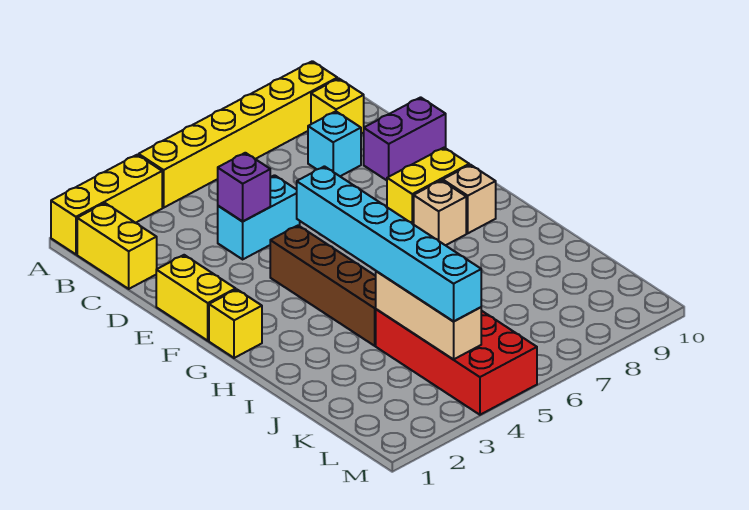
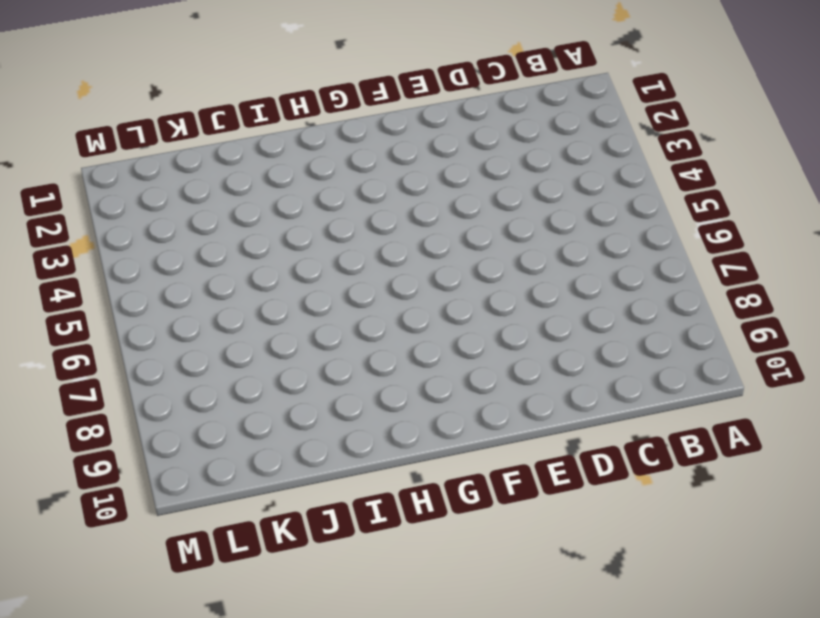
none -> yellow brick A1:A3 level 1
none -> yellow brick A4:A9 level 1
none -> yellow brick B1:C1 level 1

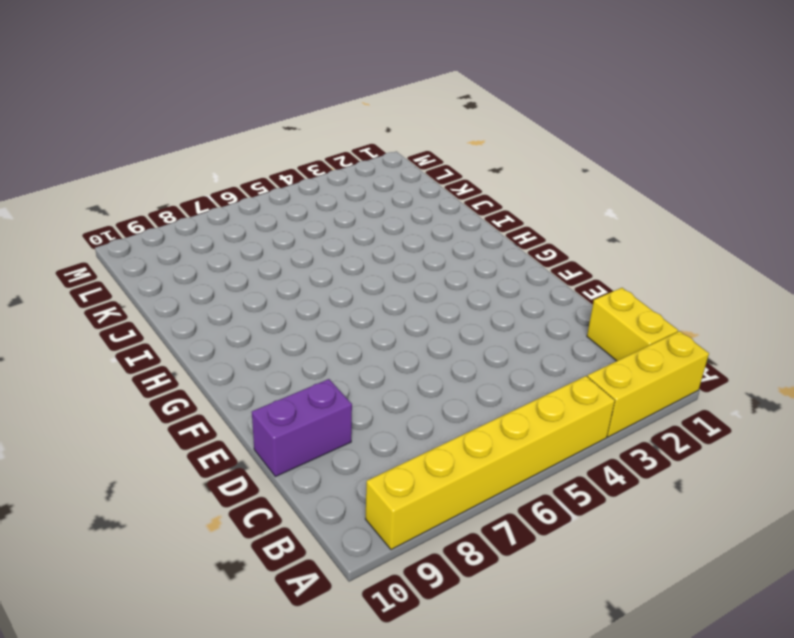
none -> yellow brick B9 level 1
none -> cyan brick C8 level 1
none -> cyan brick D4:D5 level 1

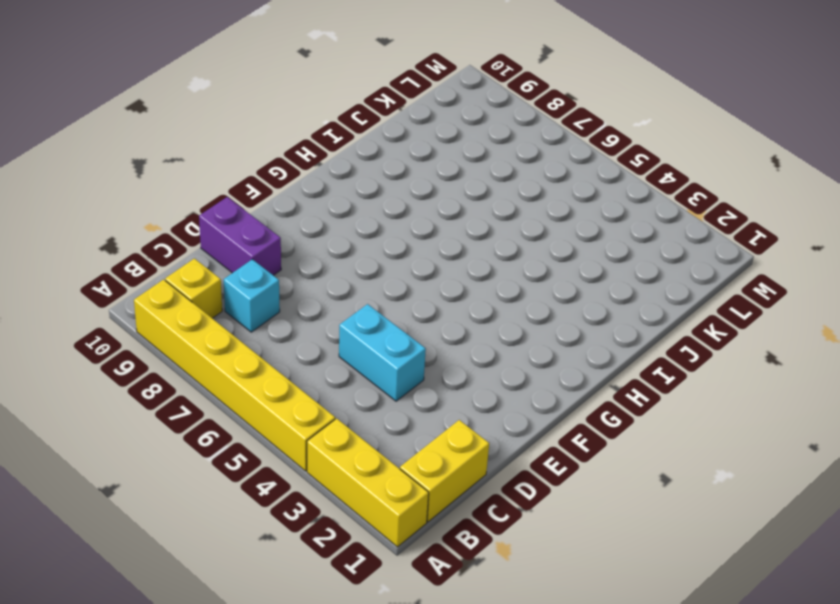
none -> yellow brick E1:F1 level 1
none -> brown brick F4:I4 level 1
none -> yellow brick F8:F9 level 1

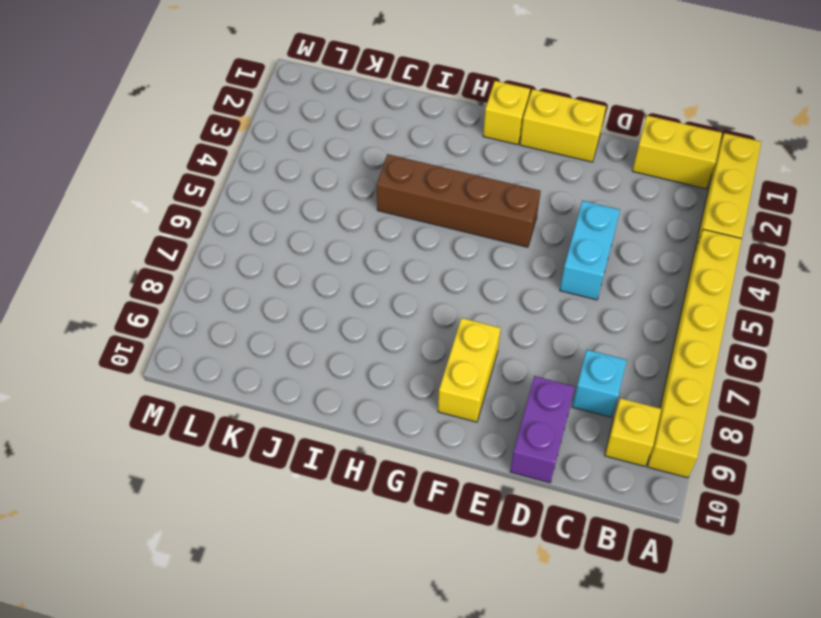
none -> tan brick G8 level 1
none -> tan brick G9 level 1
none -> red brick J4:M5 level 1

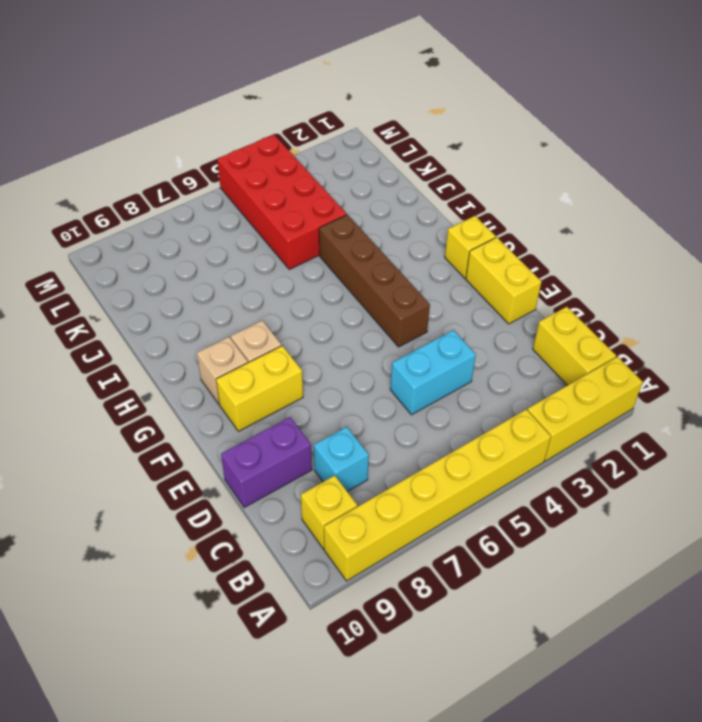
none -> purple brick D4 level 2
none -> tan brick J4:L4 level 2
none -> cyan brick G4:L4 level 3

